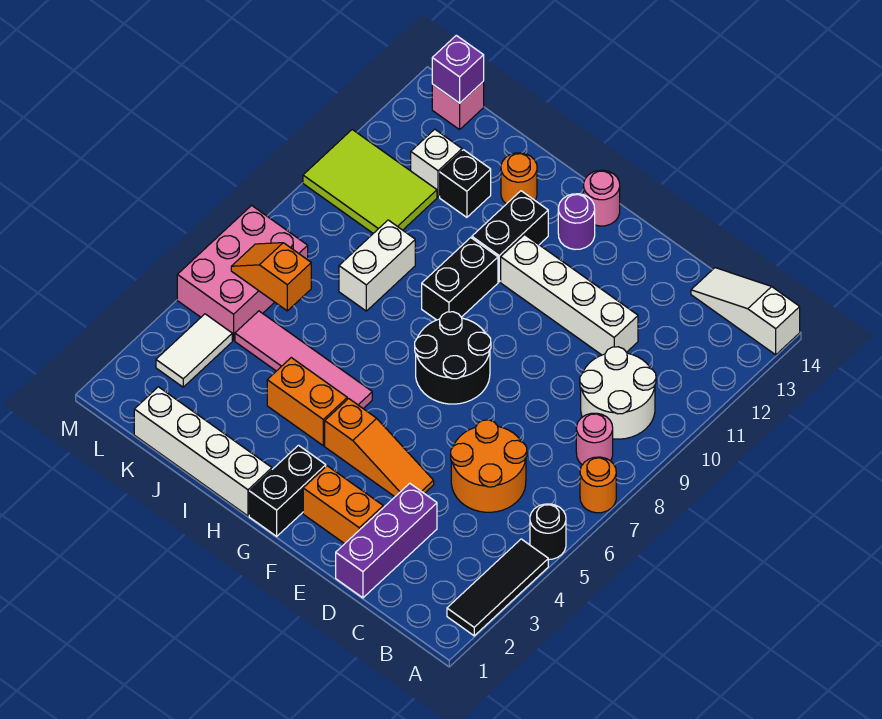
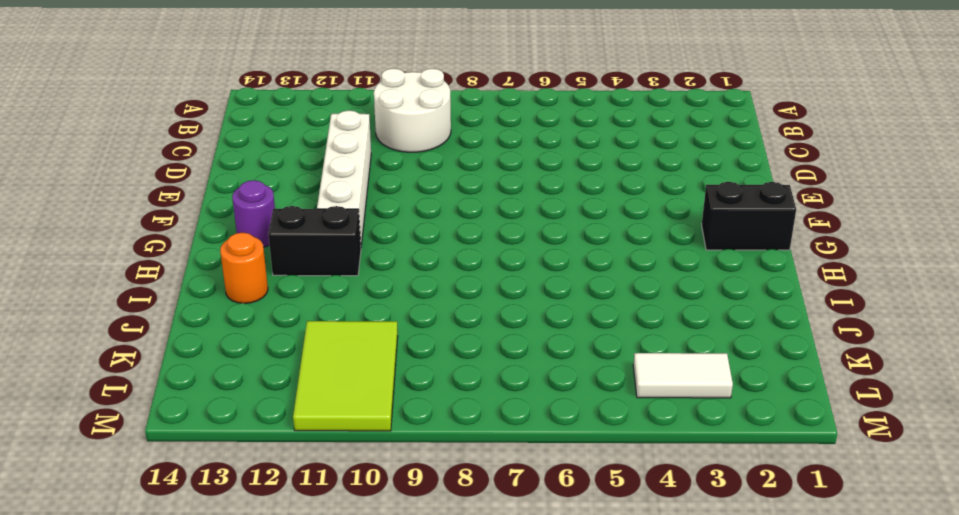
none -> black tile A2:A4 level 1
none -> black round brick A5 level 1
none -> orange round brick A7 level 1
none -> white slope A14:C14 level 1 top A

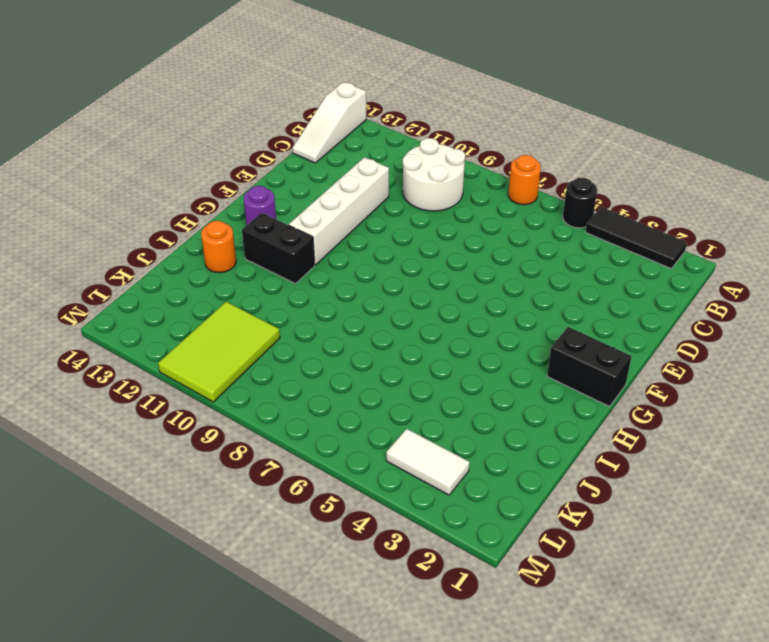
none -> pink round brick B8 level 1
none -> orange round brick C5:D6 level 1
none -> purple brick D1:D3 level 1
none -> orange brick E2:F2 level 1

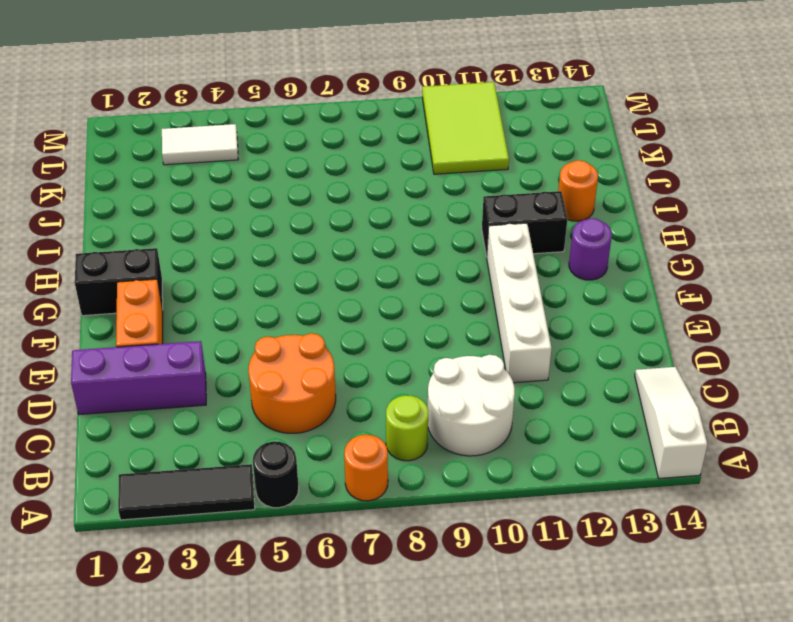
lime round brick B8 level 1 -> pink round brick B8 level 1
none -> orange slope E4:G4 level 1 top G
none -> black round brick F7:G8 level 1
none -> pink round brick G14 level 1
none -> white brick H1:K1 level 1

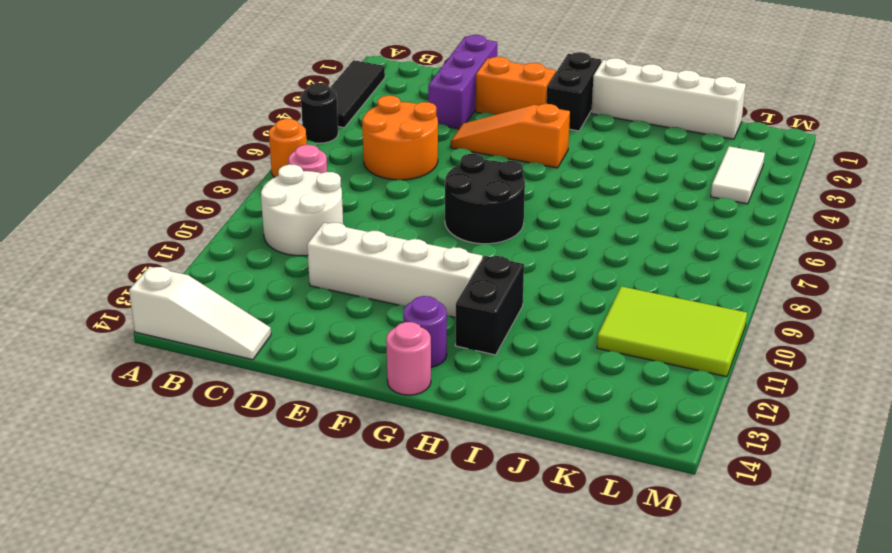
none -> orange brick H4:I4 level 1
none -> pink tile H5:K5 level 1
none -> black brick H9:H10 level 1
none -> orange round brick I13 level 1

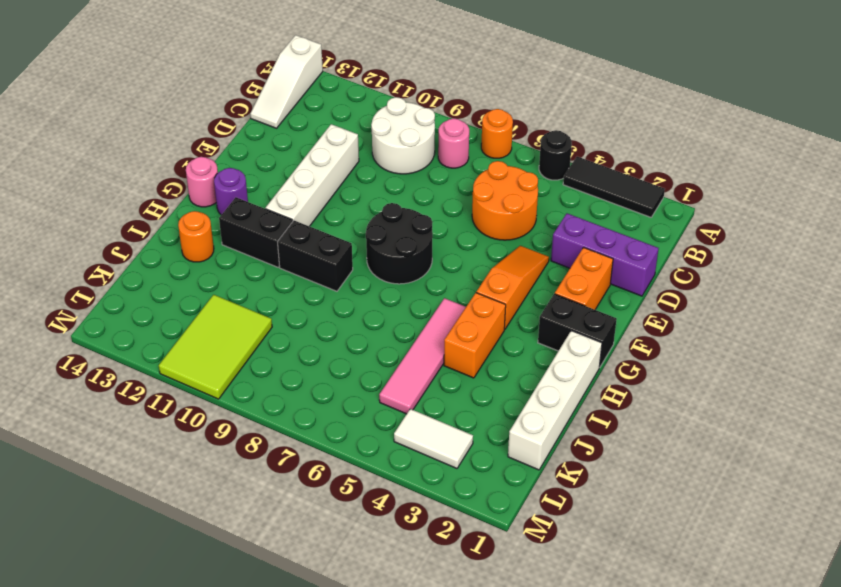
none -> white brick J8:J9 level 1
none -> black brick J12 level 1
none -> white brick K12 level 1
none -> pink brick L5:M7 level 1

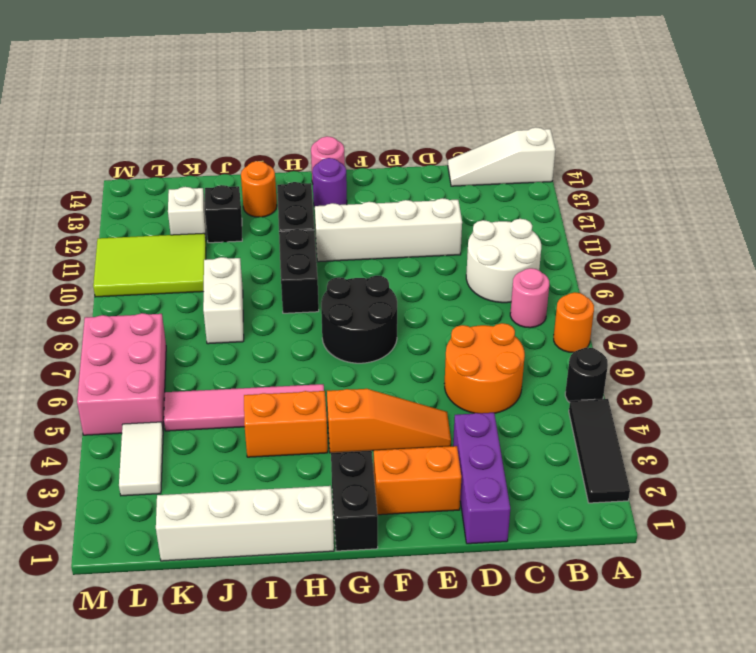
none -> pink brick L14 level 1
none -> orange slope K6:L6 level 2 top K
none -> purple brick L14 level 2

